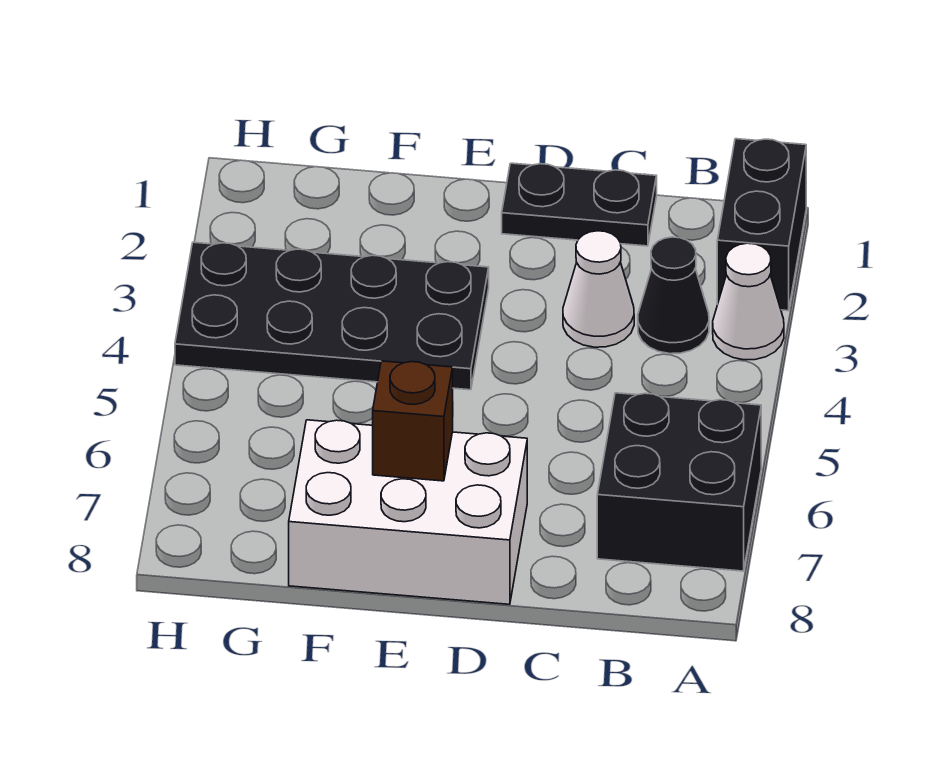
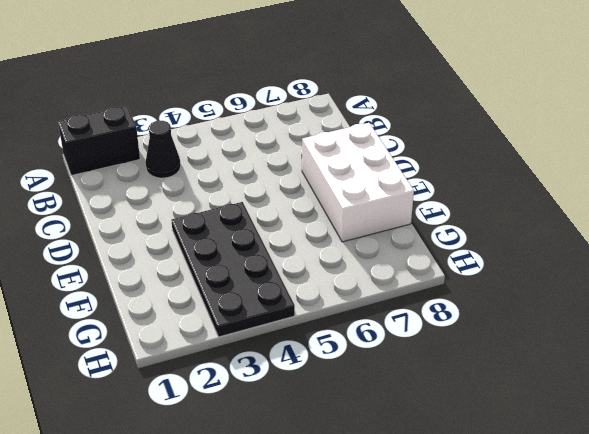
none -> white cone A3 level 1
none -> black brick A6:B7 level 1

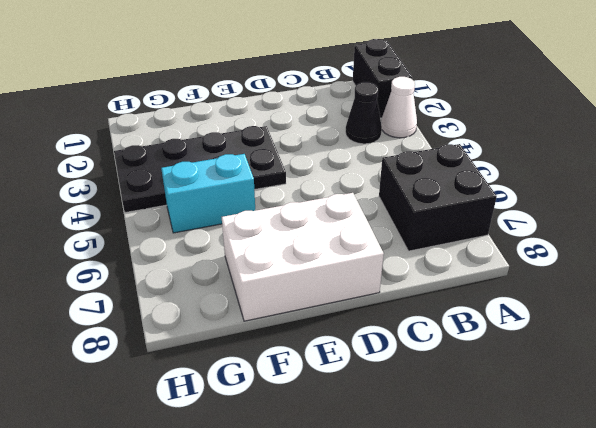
cyan brick F5:G5 level 1 -> none
none -> black plate C1:D1 level 1
none -> white cone C3 level 1

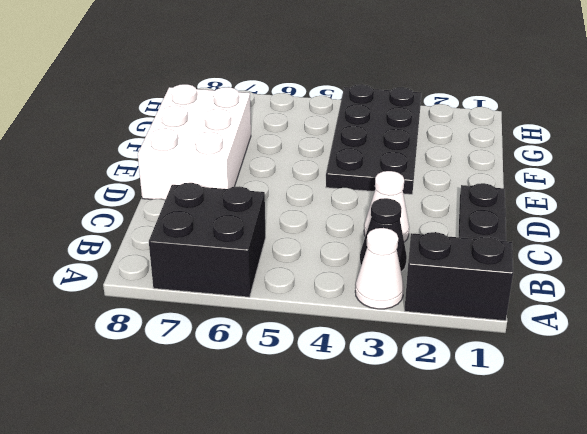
none -> brown brick E7 level 2

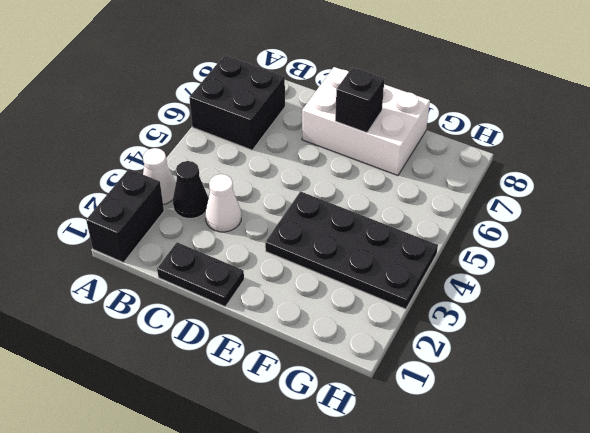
black brick E7 level 2 -> brown brick E7 level 2

